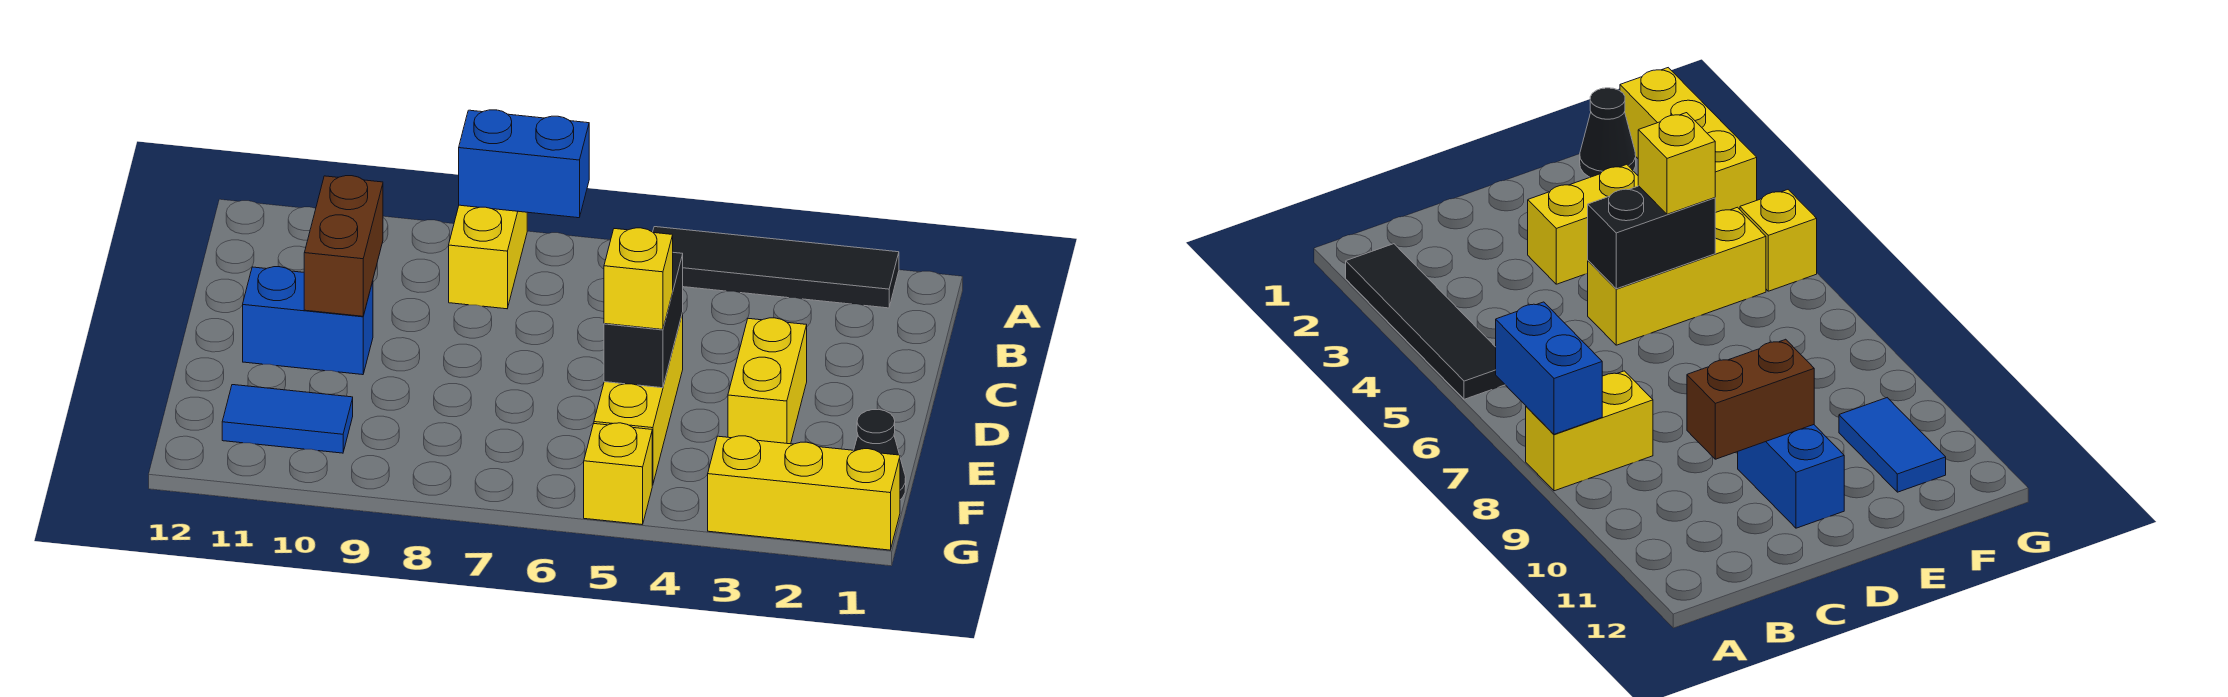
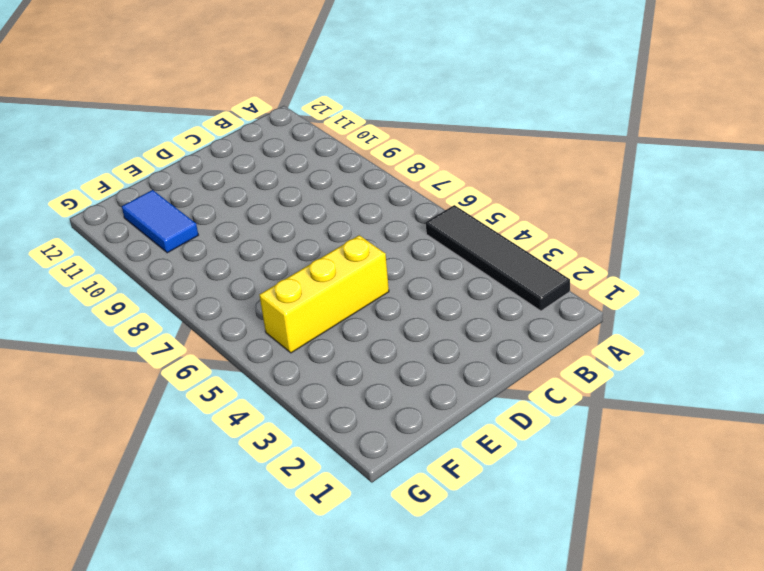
none -> yellow brick A8:B8 level 1
none -> yellow brick D3:E3 level 1
none -> blue brick D10:D11 level 1

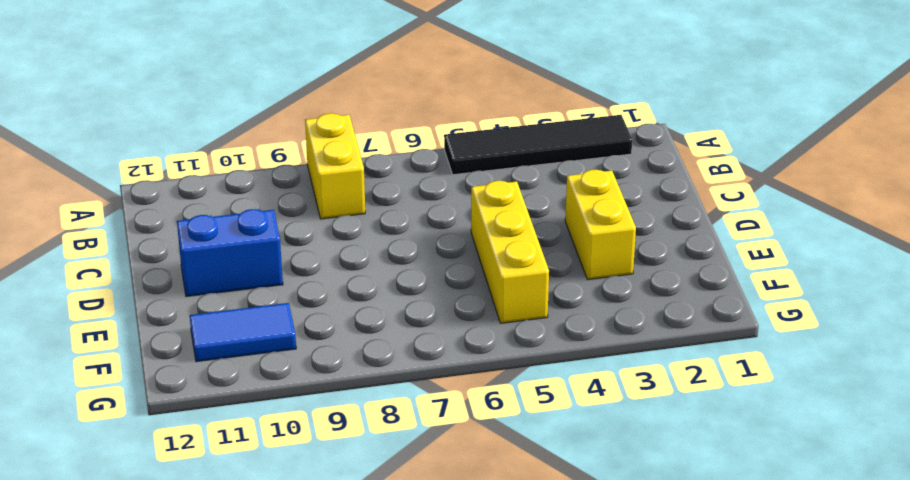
none -> black cone F1 level 1
none -> yellow brick G1:G3 level 1
none -> yellow brick G5 level 1

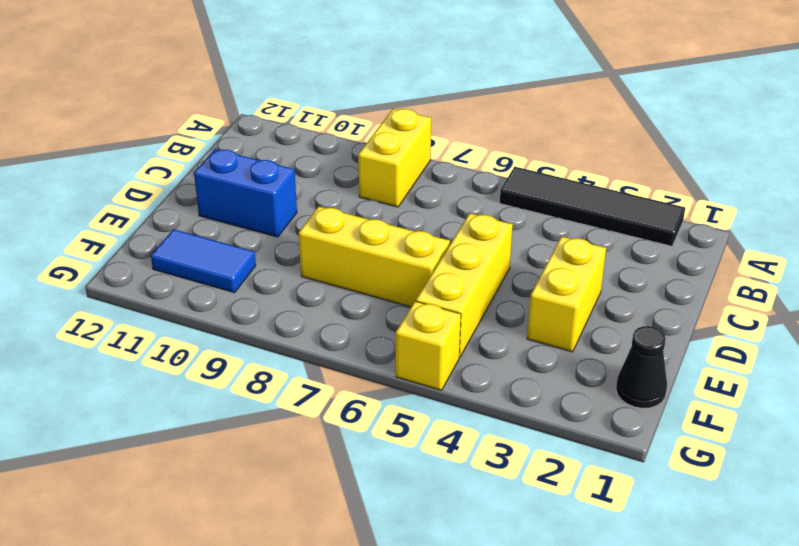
yellow brick E6:E8 level 1 -> yellow brick G1:G3 level 1
none -> blue brick A7:A8 level 2
none -> brown brick C10:D10 level 2
none -> black brick D5:E5 level 2

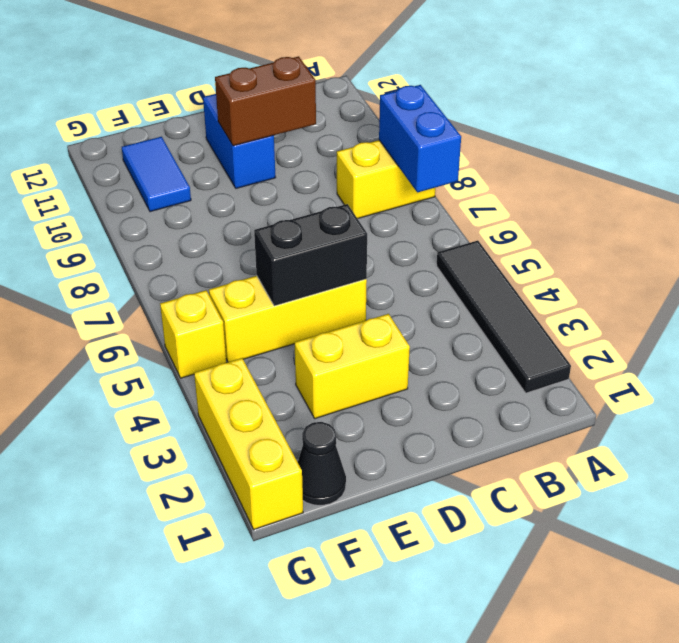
none -> yellow brick E5 level 3

